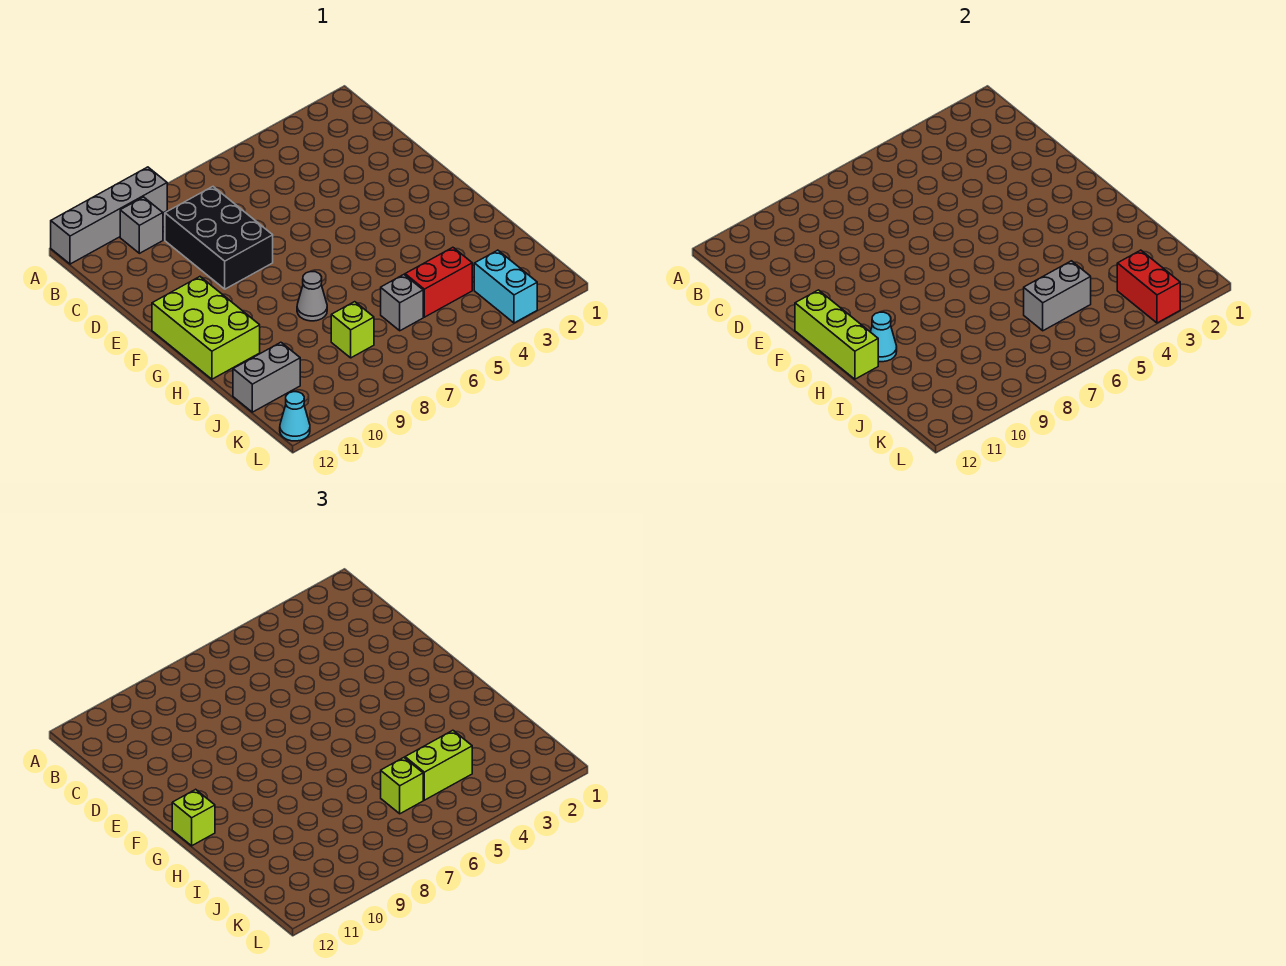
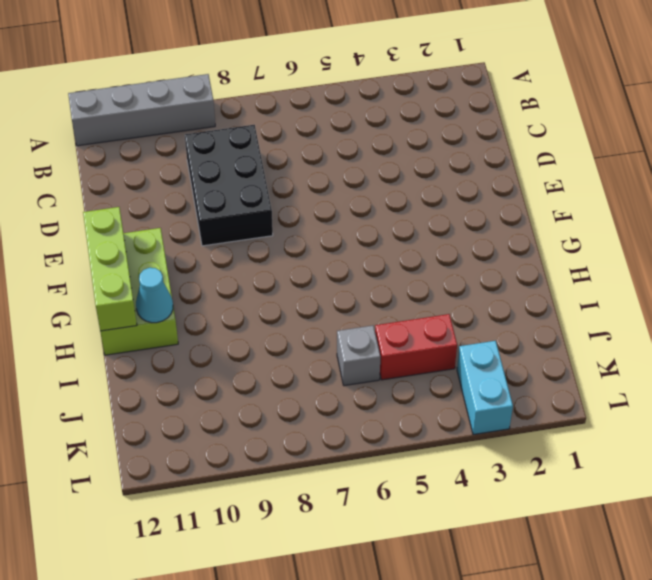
none -> grey brick B10 level 1
none -> grey cone H8 level 1
none -> lime brick J8 level 1

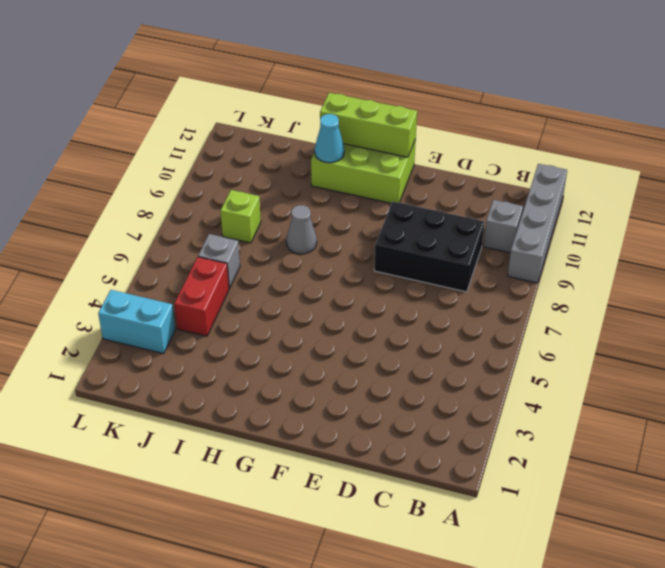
none -> grey brick J11:J12 level 1
none -> cyan cone L12 level 1
none -> grey brick J5:J6 level 2

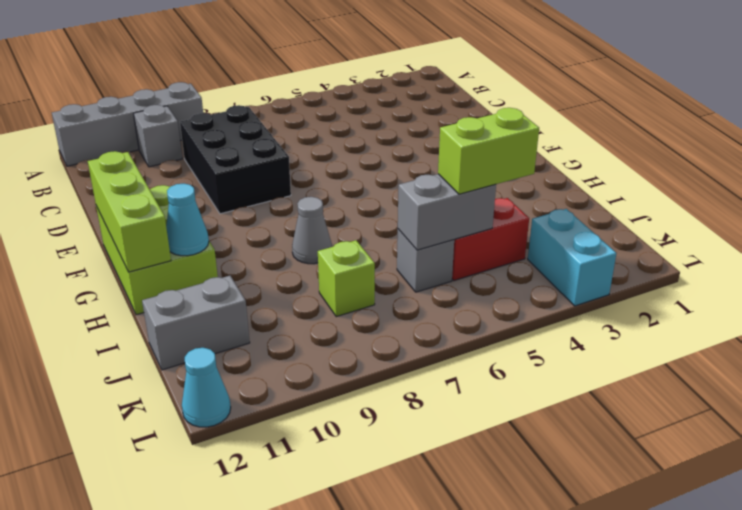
none -> red brick K3:L3 level 2
none -> lime brick G12 level 3
none -> lime brick J6 level 3

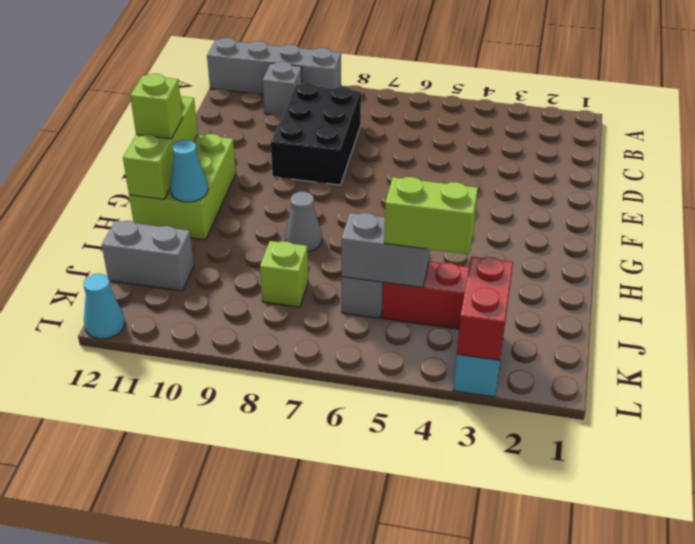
none -> lime brick J6 level 3

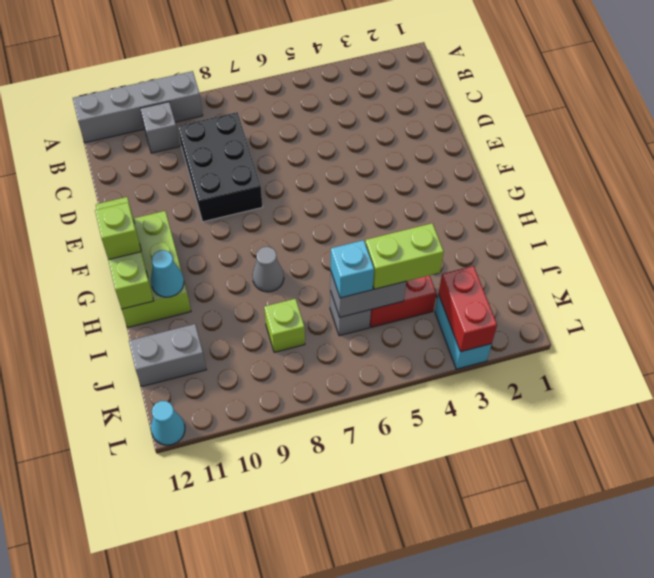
cyan brick J6 level 3 -> lime brick J6 level 3

